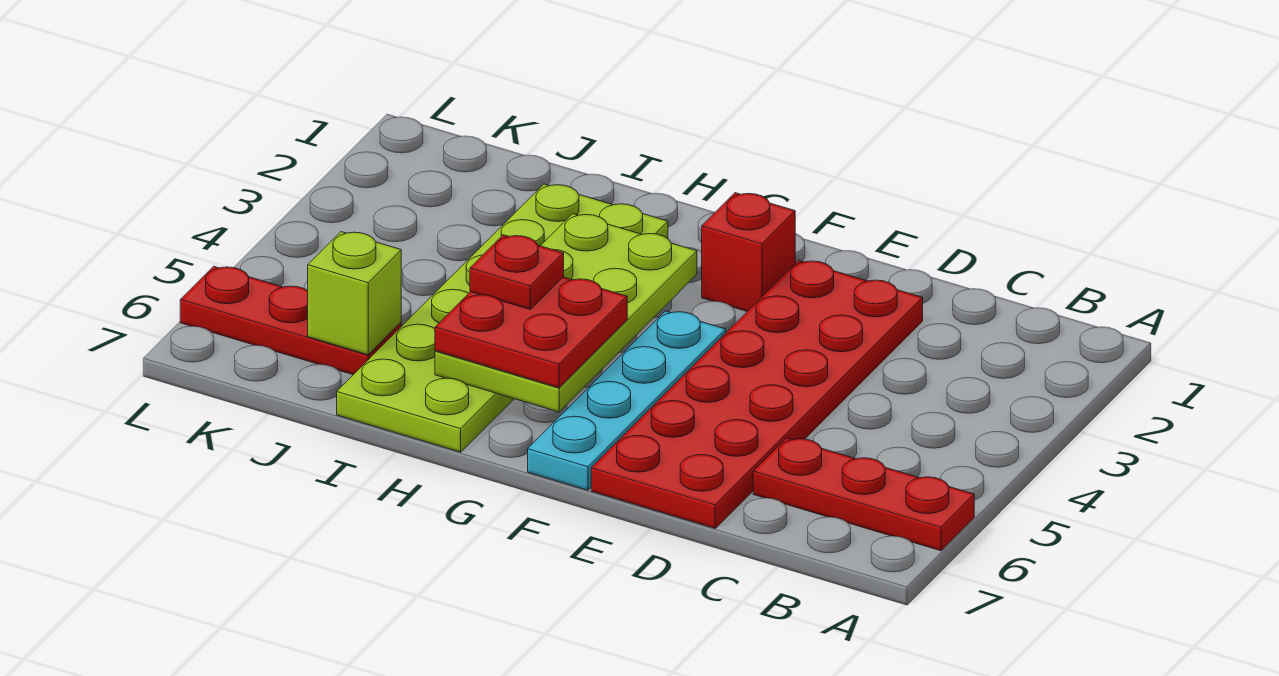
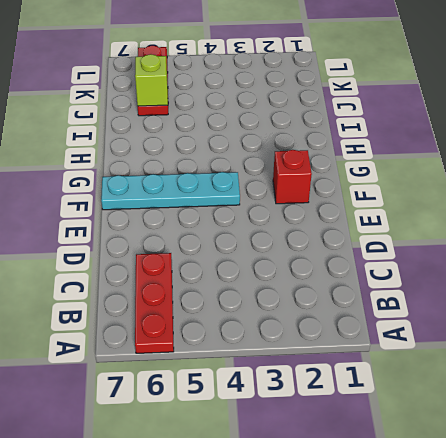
none -> red plate D2:E7 level 1
none -> lime plate H2:I7 level 1

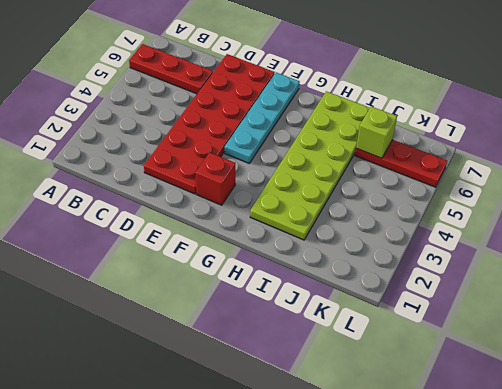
none -> lime plate G3:H6 level 2
none -> red plate G5:H6 level 3

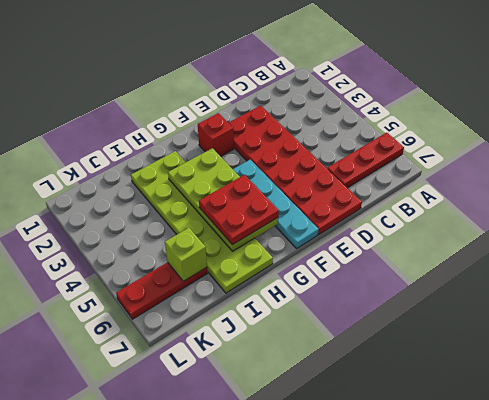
none -> red plate H5 level 4

